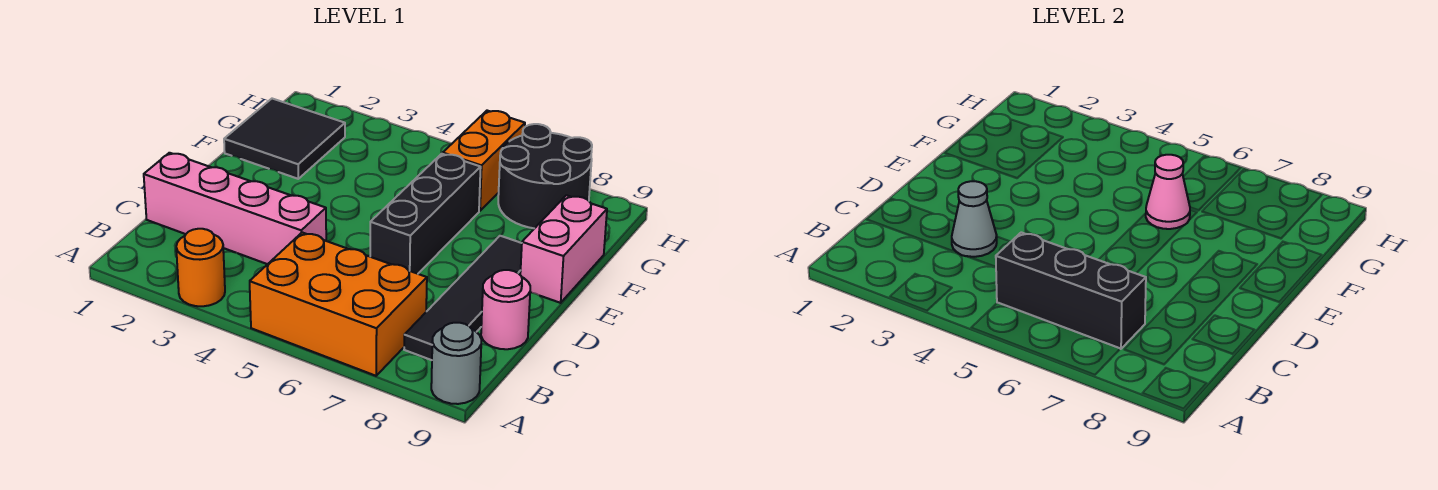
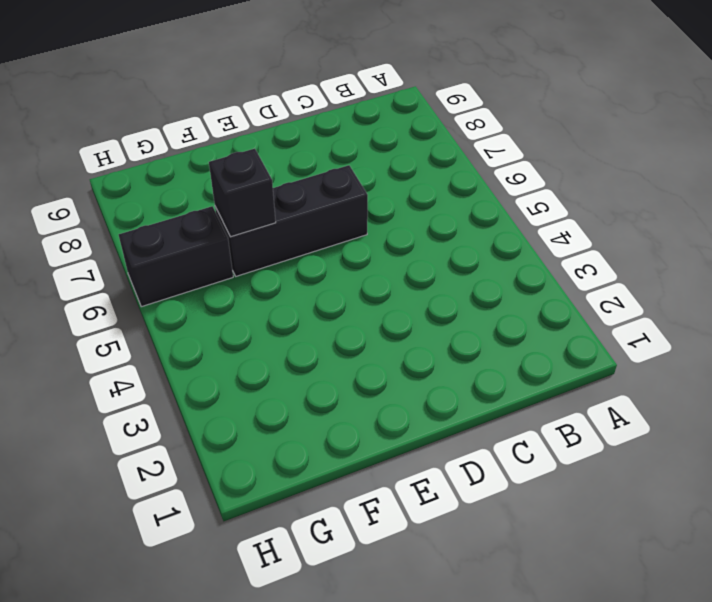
black brick F6 level 2 -> pink cone F6 level 2
black brick G6:H6 level 1 -> orange brick G6:H6 level 1
none -> orange round brick A3 level 1
none -> orange brick A5:B7 level 1
none -> grey round brick A9 level 1

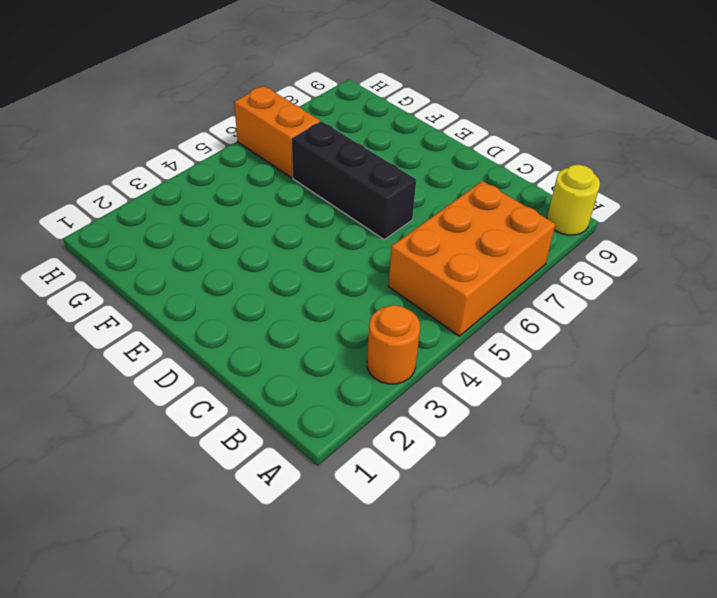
yellow round brick A9 level 1 -> grey round brick A9 level 1
none -> black tile B8:E8 level 1
none -> pink brick C1:C4 level 1
none -> pink round brick C9 level 1

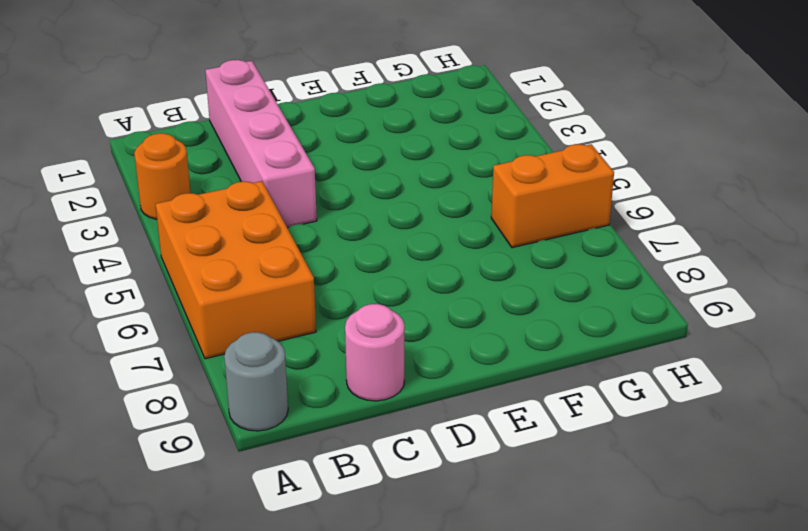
none -> black tile B8:E8 level 1
none -> black brick D6:F6 level 1
none -> pink brick E9:F9 level 1

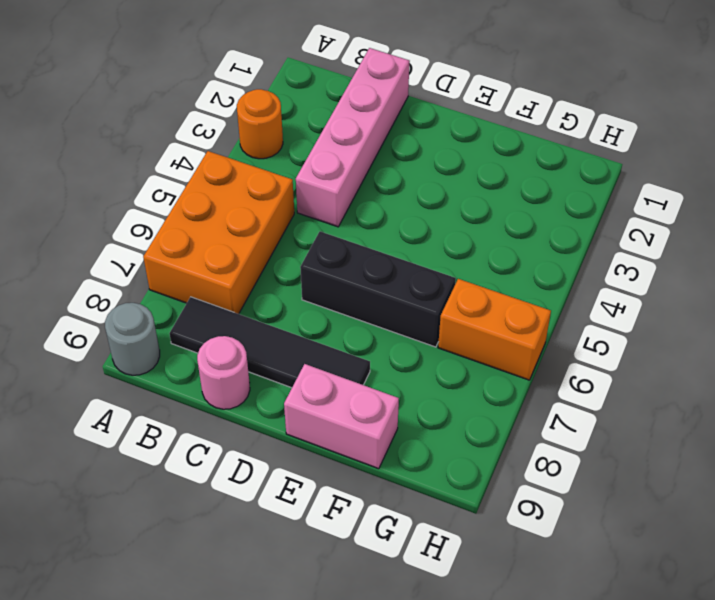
none -> black tile F1:G2 level 1
none -> black round brick G7:H8 level 1
none -> black brick B5:B7 level 2

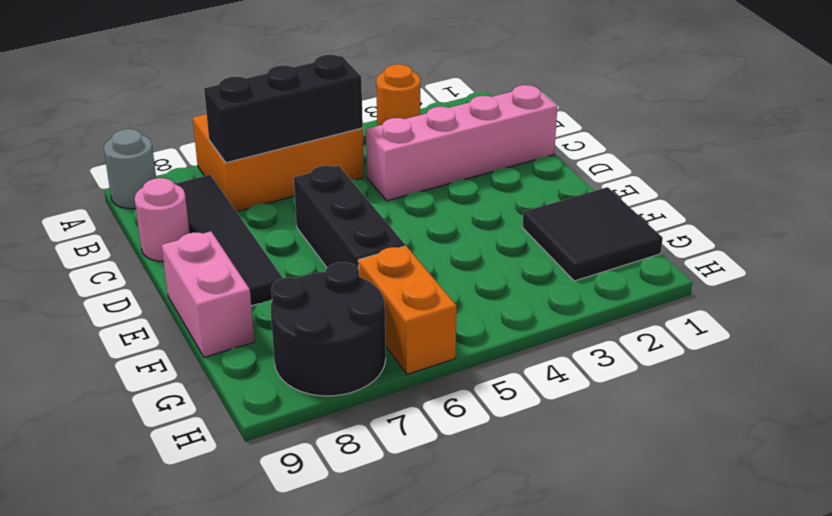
none -> grey cone C3 level 2
none -> pink cone F6 level 2

